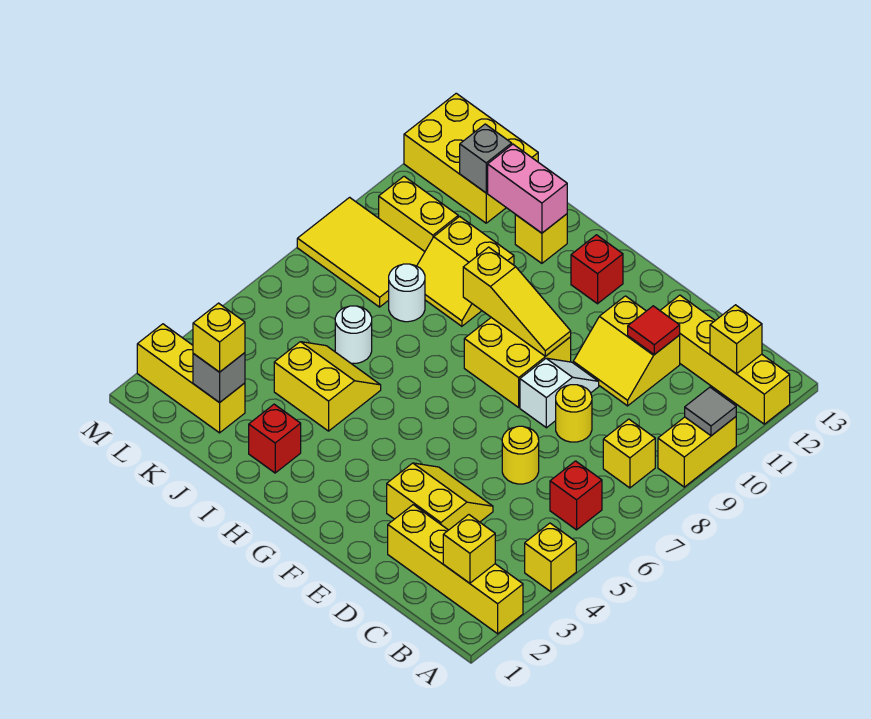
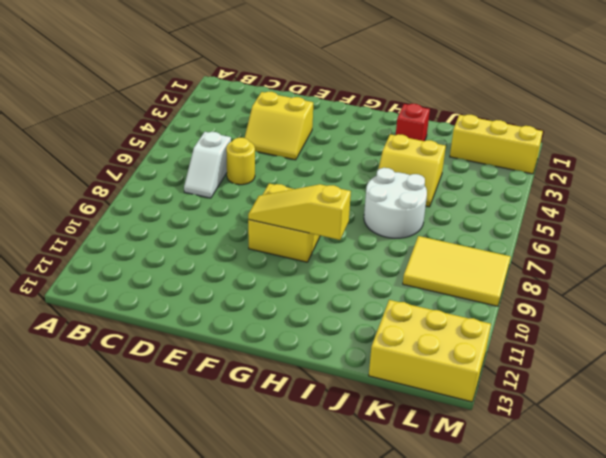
white slope C6:C7 level 1 top 6 -> white slope E8:E9 level 1 top 8
white round brick I6:J7 level 1 -> white round brick J6 level 1
none -> yellow brick A2:D2 level 1
none -> yellow brick A4 level 1
none -> yellow brick A9:A10 level 1
none -> yellow brick A12:D12 level 1

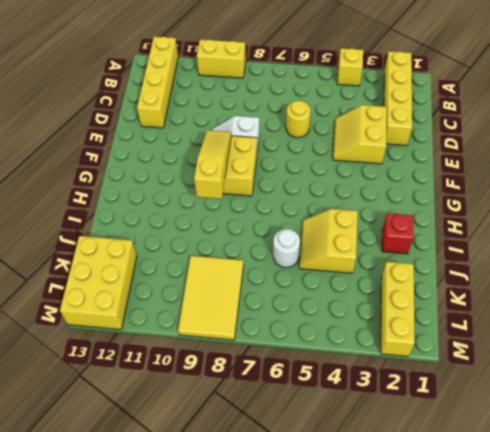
none -> red brick B6 level 1
none -> yellow brick B8 level 1
none -> yellow round brick D8 level 1
none -> yellow slope D10:E11 level 1 top 11

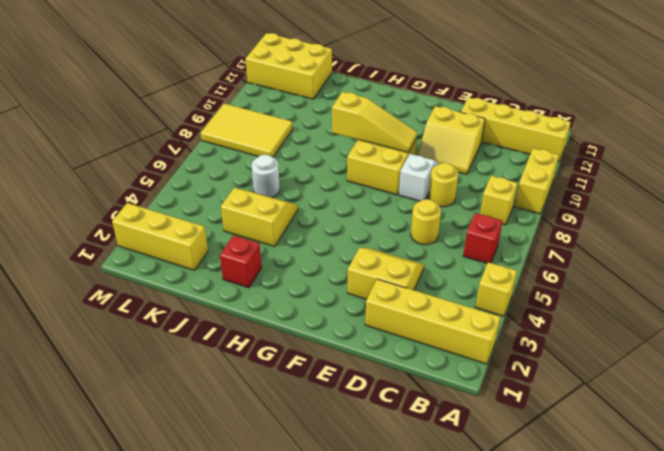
none -> red brick G12 level 1
none -> yellow slope I9:J10 level 1 top 10
none -> yellow brick I12 level 1
none -> white round brick J8 level 1

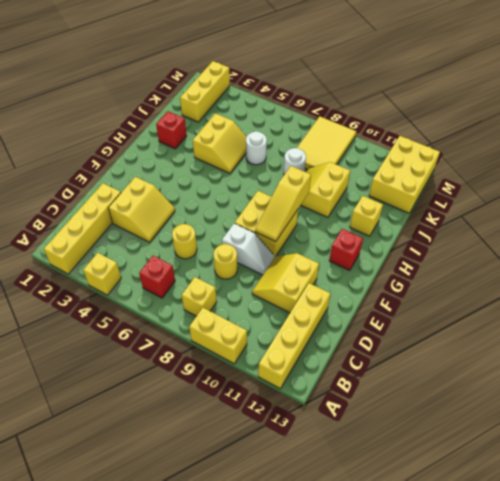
none -> yellow brick K10:L10 level 1
none -> grey tile A10 level 2
none -> yellow brick B2 level 2
none -> yellow brick B12 level 2

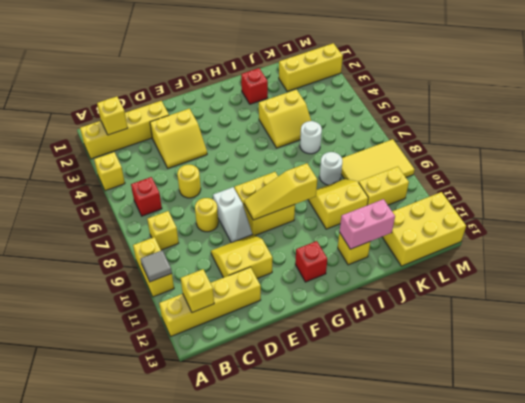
none -> red tile D11 level 2
none -> grey brick K2 level 2
none -> grey brick K12 level 2
none -> yellow brick K2 level 3

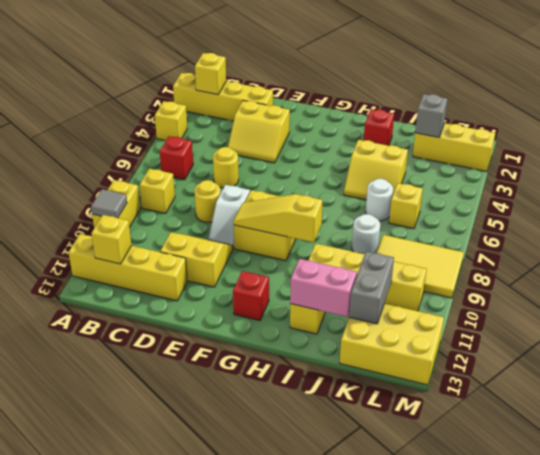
yellow brick K6 level 1 -> yellow brick K2 level 3
grey brick K11:K12 level 2 -> grey brick K12 level 2
none -> red tile D11 level 2

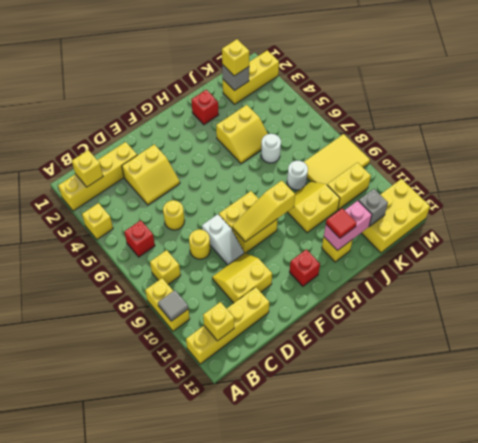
red tile I12 level 3 -> red tile D11 level 2

